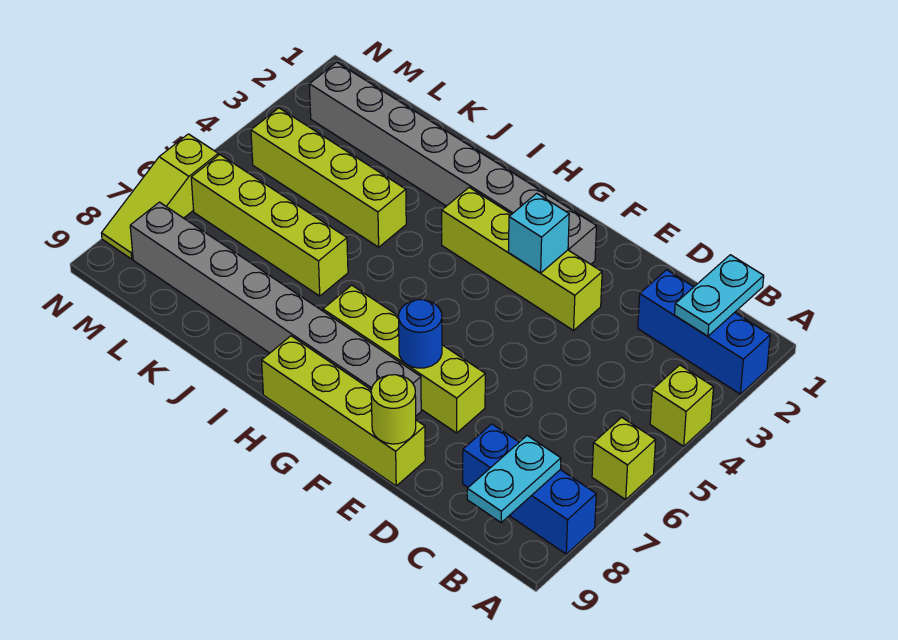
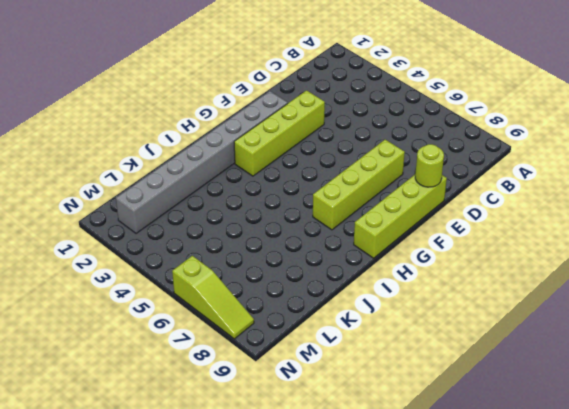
none -> blue brick A2:C2 level 1
none -> lime brick A4 level 1
none -> lime brick A6 level 1

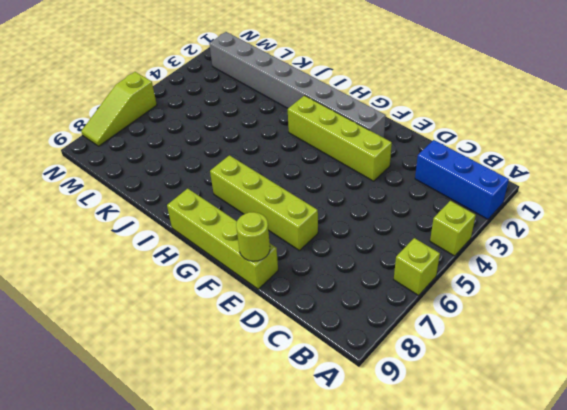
none -> blue brick A8:C8 level 1
none -> grey brick F8:M8 level 1
none -> lime brick J4:M4 level 1

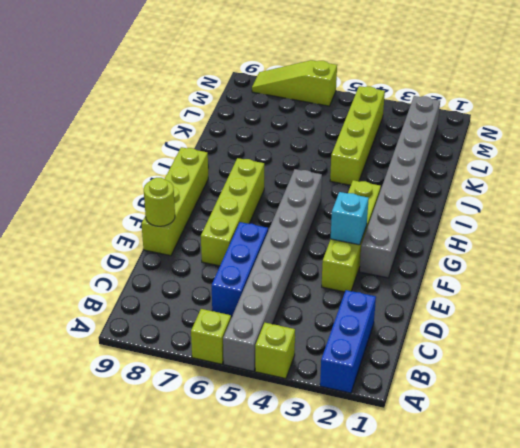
grey brick A5:H5 level 1 -> grey brick F8:M8 level 1
blue brick C6:E6 level 1 -> blue brick A8:C8 level 1
none -> lime brick J6:M6 level 1
none -> cyan plate B1:B2 level 2
none -> cyan plate B8:B9 level 2

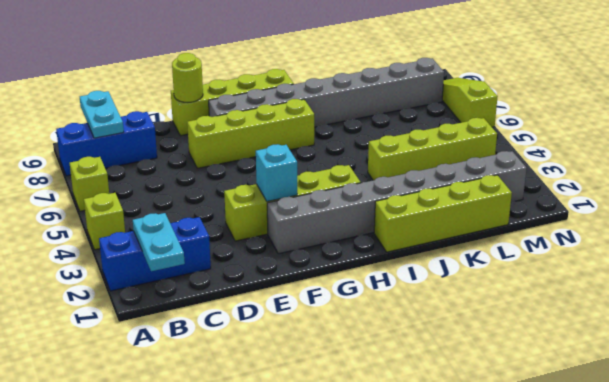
lime brick I1:L1 level 1 -> lime brick J6:M6 level 1
none -> blue round brick F7 level 2

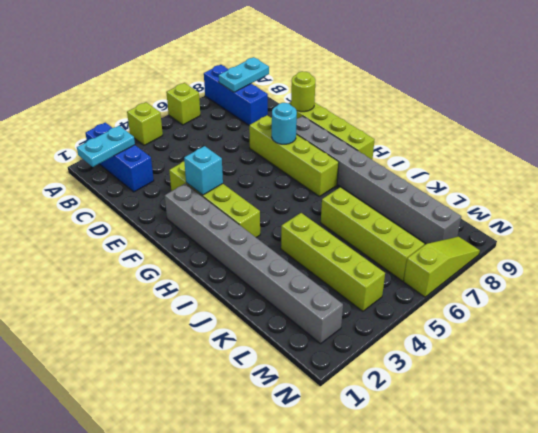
cyan round brick F7 level 2 -> blue round brick F7 level 2

